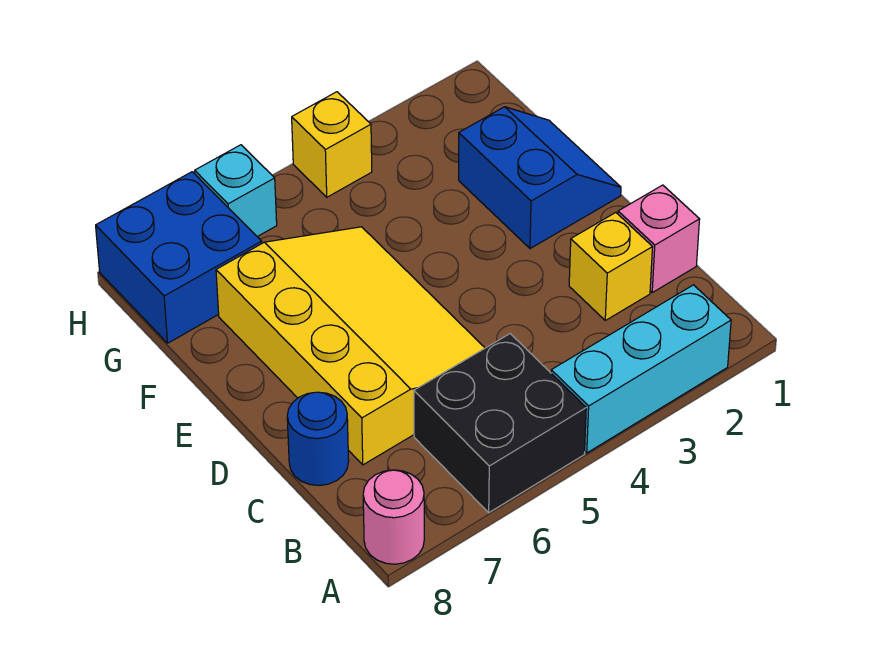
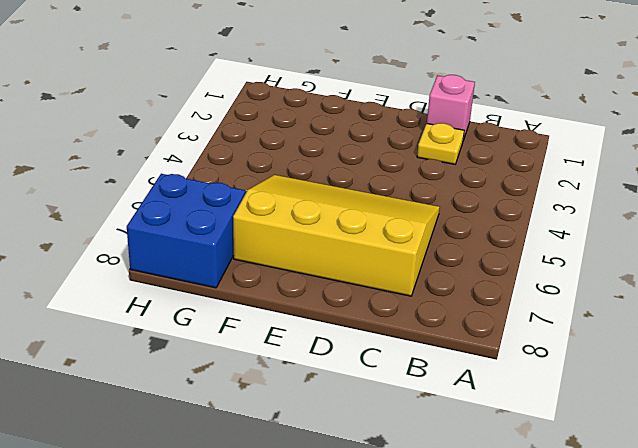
yellow plate C2 level 1 -> yellow brick C2 level 1
none -> cyan brick A2:A4 level 1
none -> black brick A5:B6 level 1

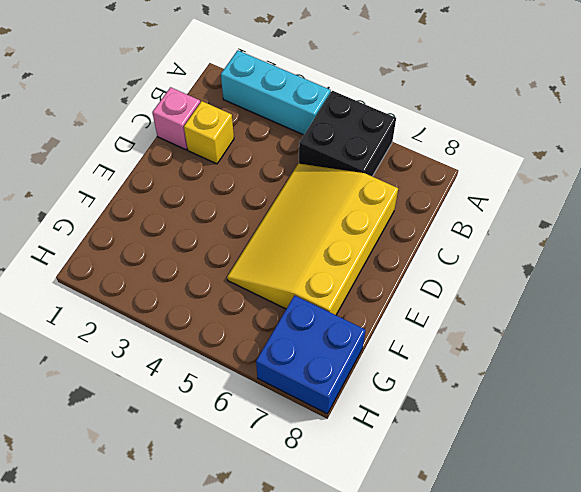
none -> pink round brick A8 level 1
none -> blue round brick C8 level 1

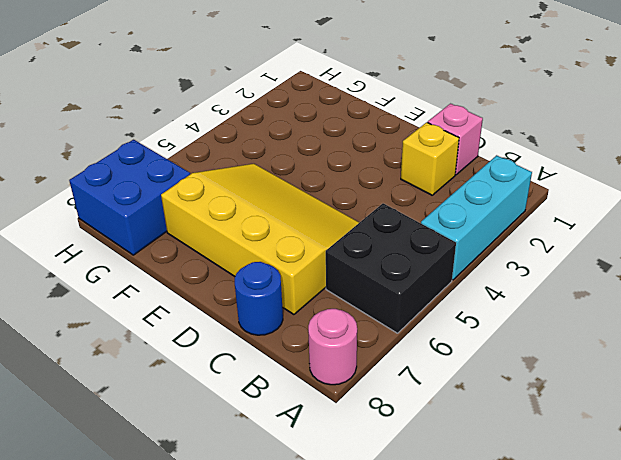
none -> blue slope E1:F2 level 1 top 2
none -> yellow brick H4 level 1

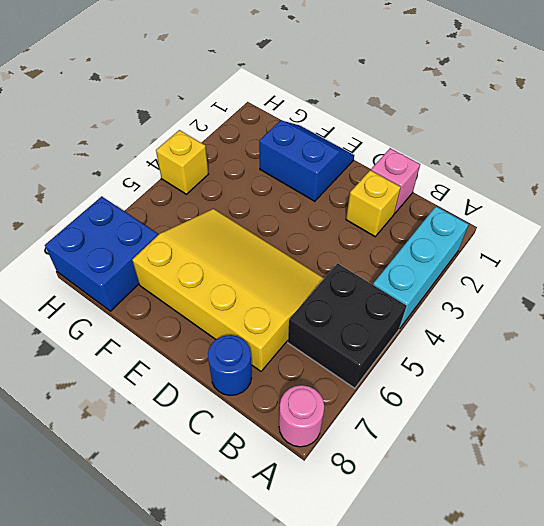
none -> cyan brick H6 level 1

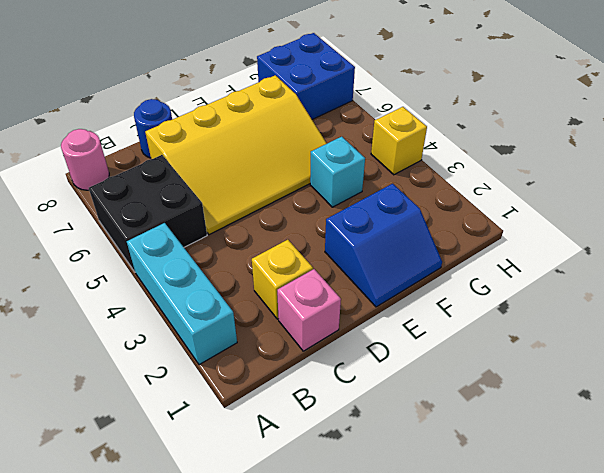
cyan brick F4 level 1 -> cyan brick H6 level 1

